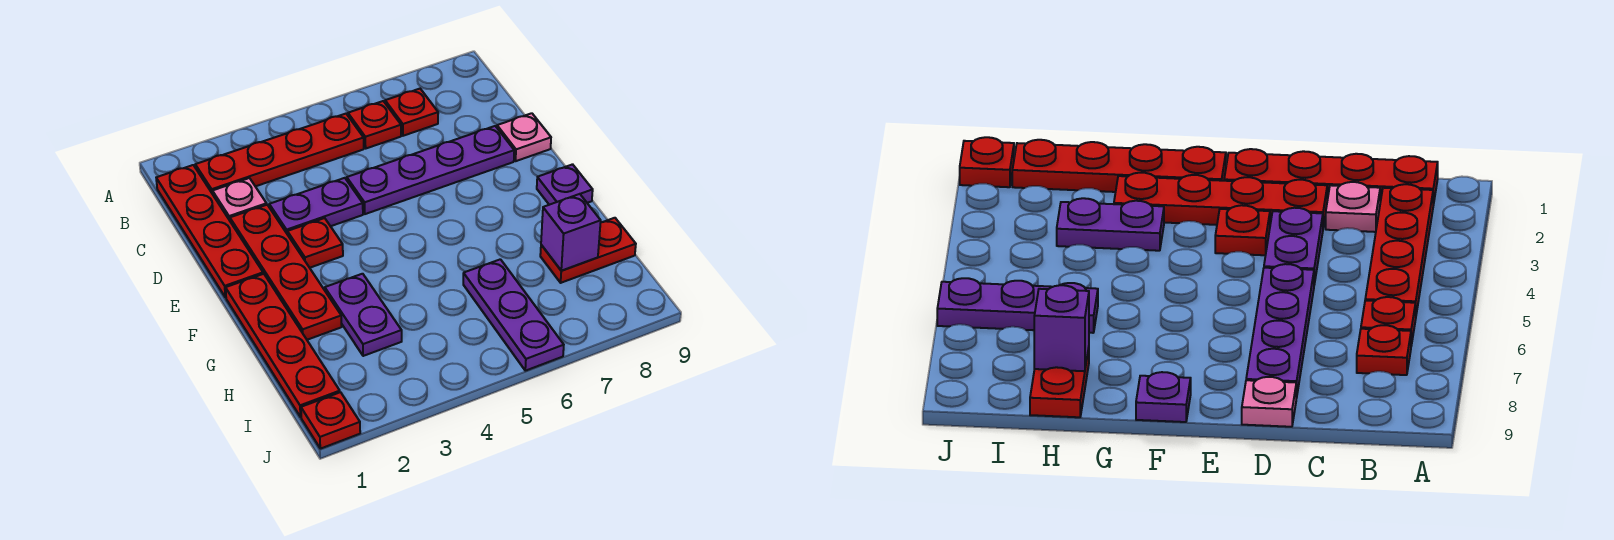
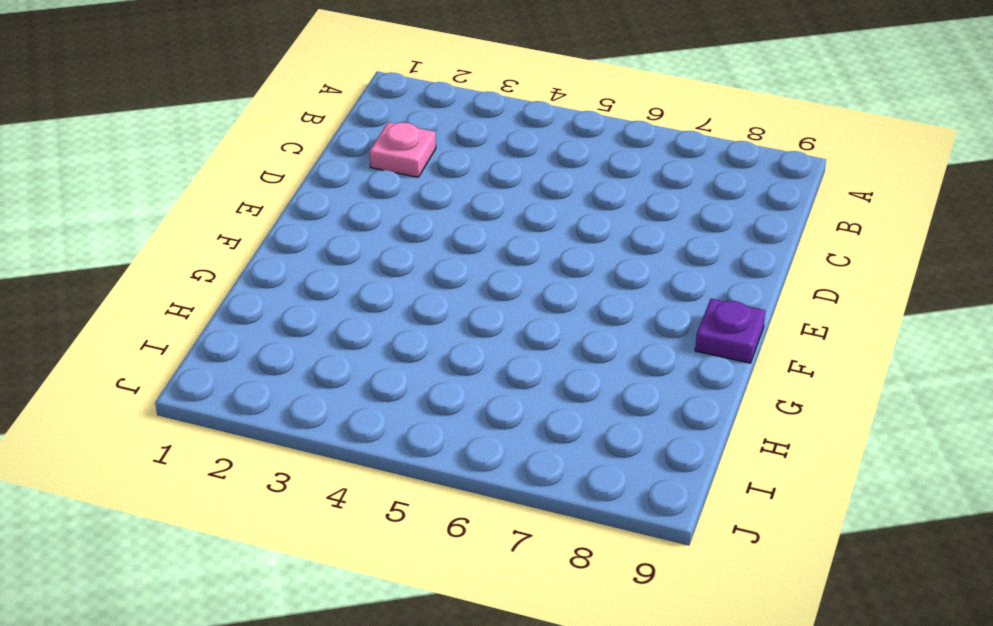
none -> red plate B1:E1 level 1
none -> red plate B2:B5 level 1
none -> red plate B6 level 1

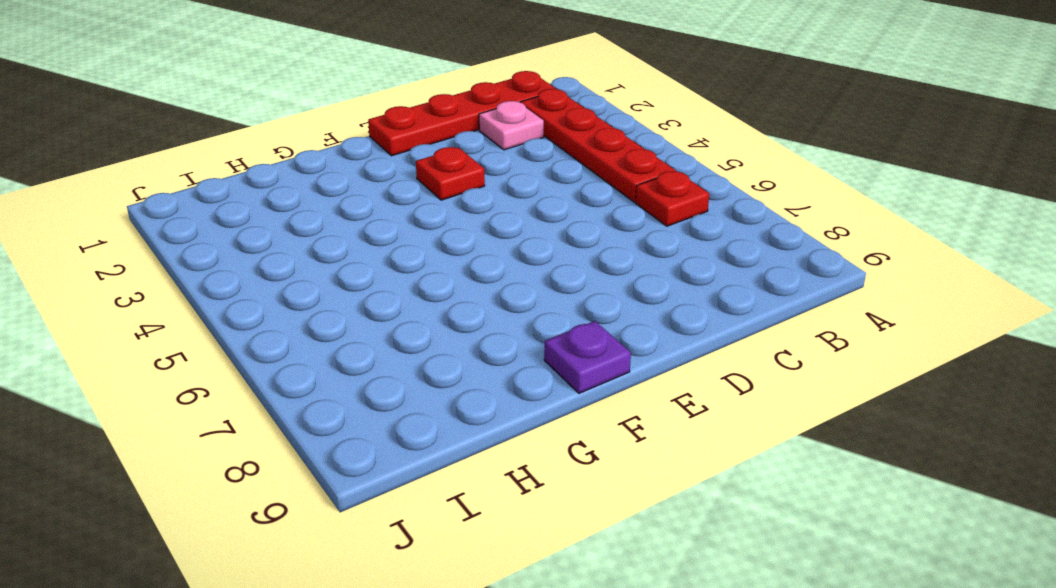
none -> red plate B7 level 1
none -> red plate D2:G2 level 1
none -> purple plate D3:D4 level 1

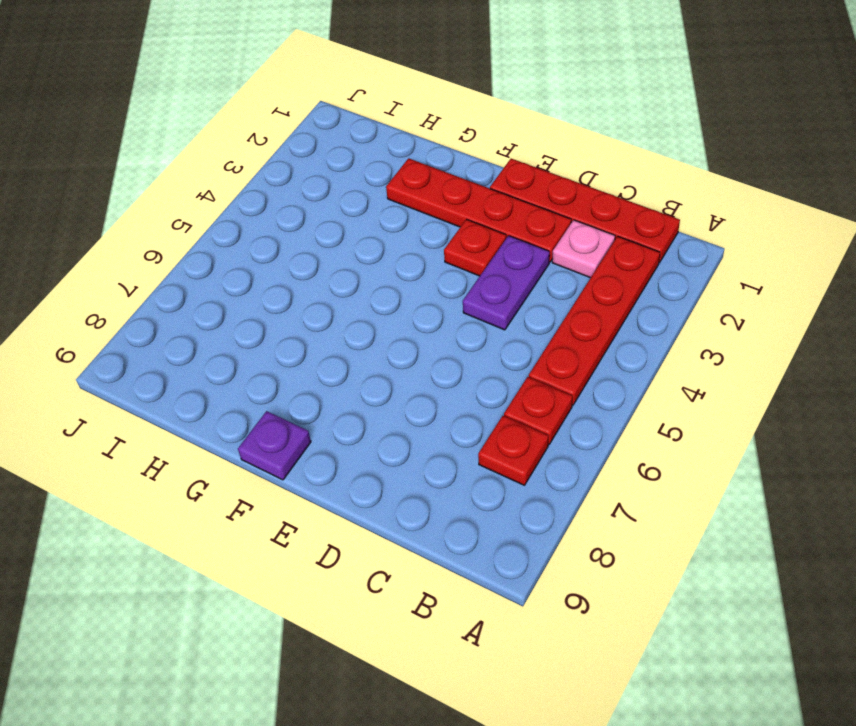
none -> purple plate D5:D8 level 1
none -> pink plate D9 level 1
none -> red plate F1:I1 level 1

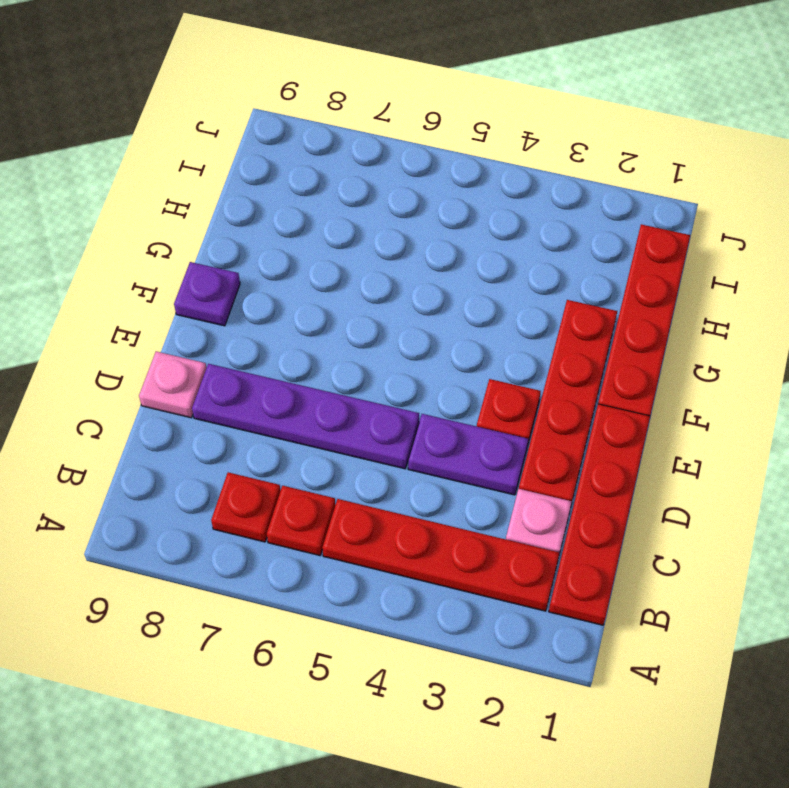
none -> purple plate G3:H3 level 1
none -> purple plate H6:J6 level 1
none -> red plate H8:H9 level 1

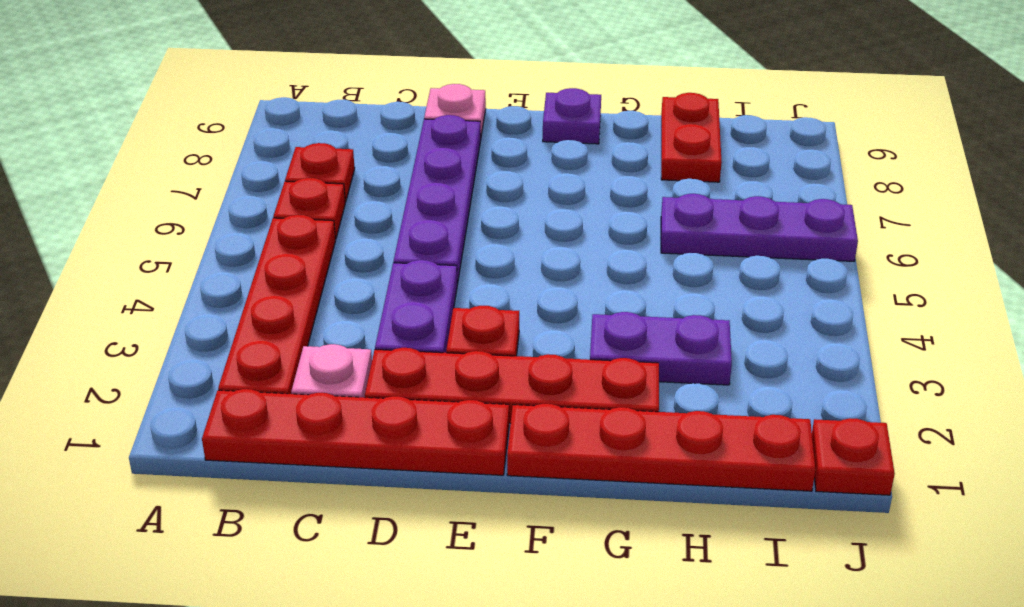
none -> purple brick H8 level 2

